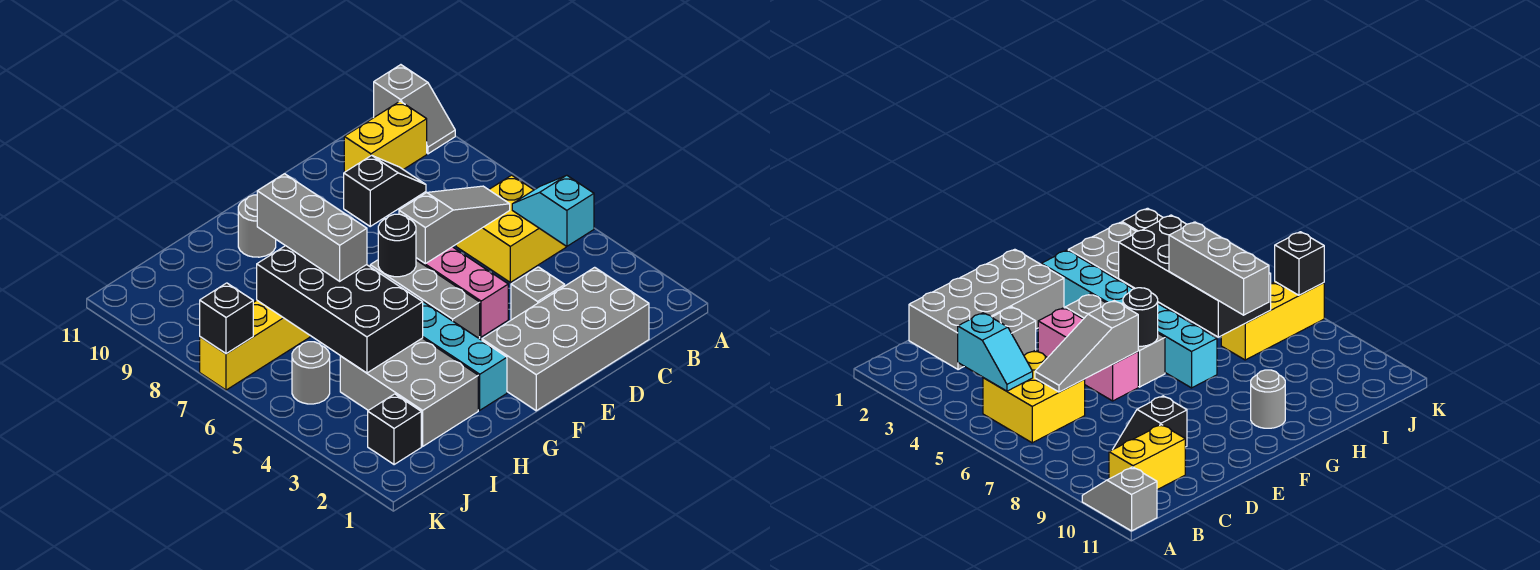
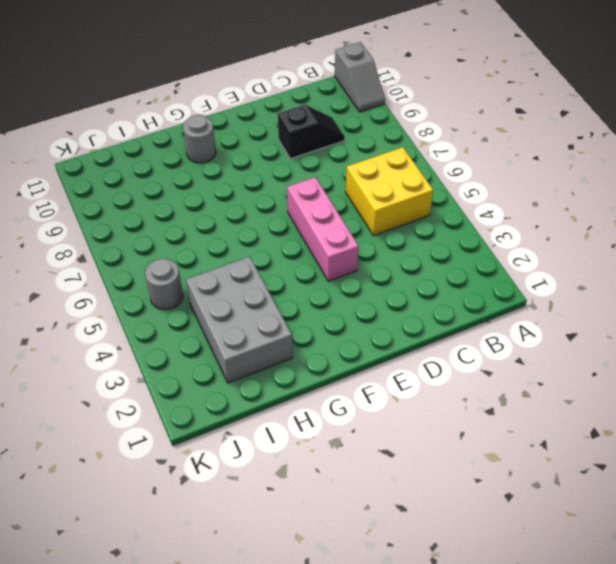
none -> yellow brick B10:C10 level 1
none -> grey brick C1:F2 level 1
none -> grey brick D3 level 1

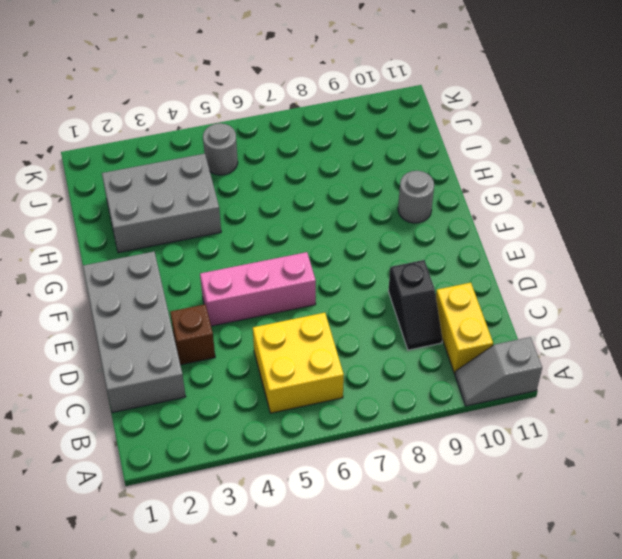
brown brick D3 level 1 -> grey brick D3 level 1
none -> grey brick F4:F6 level 1
none -> cyan brick G2:G7 level 1
none -> yellow brick I7:K7 level 1

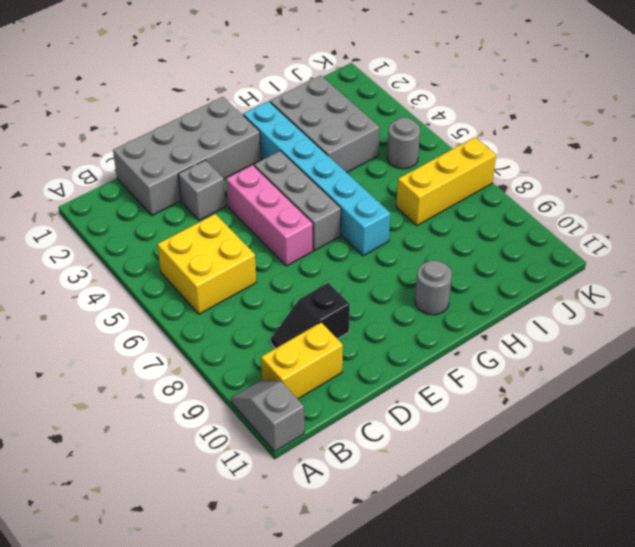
none -> black brick J2 level 1
none -> cyan slope B4:B5 level 2 top 4
none -> grey slope C6:E6 level 2 top E

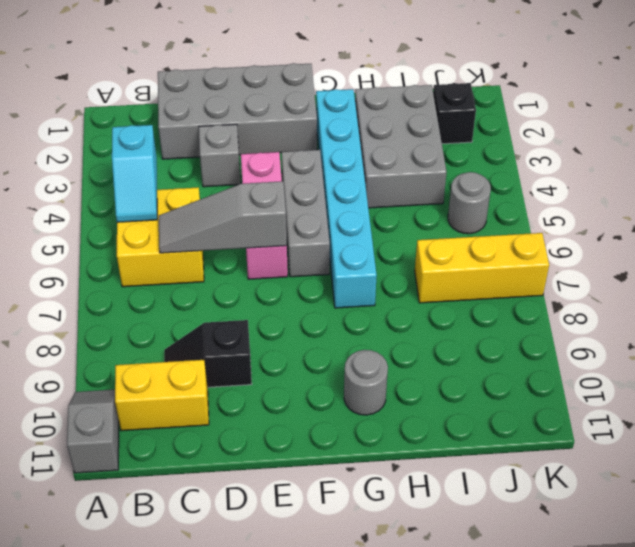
none -> black round brick F6 level 2
none -> black brick H4:I7 level 2
none -> black brick K7 level 2

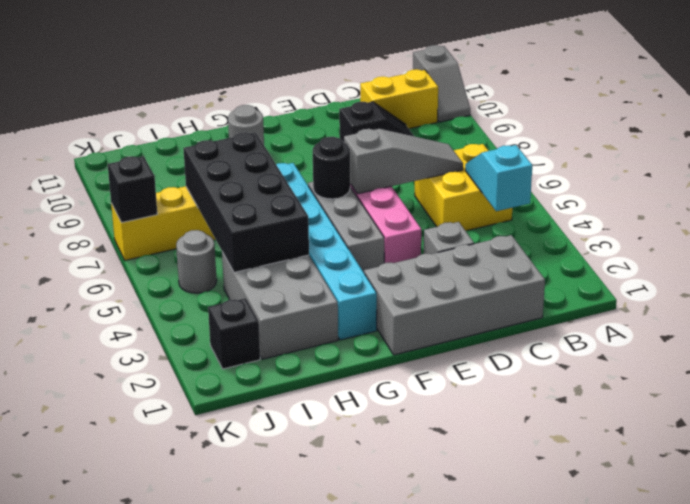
none -> grey brick H6:H8 level 3

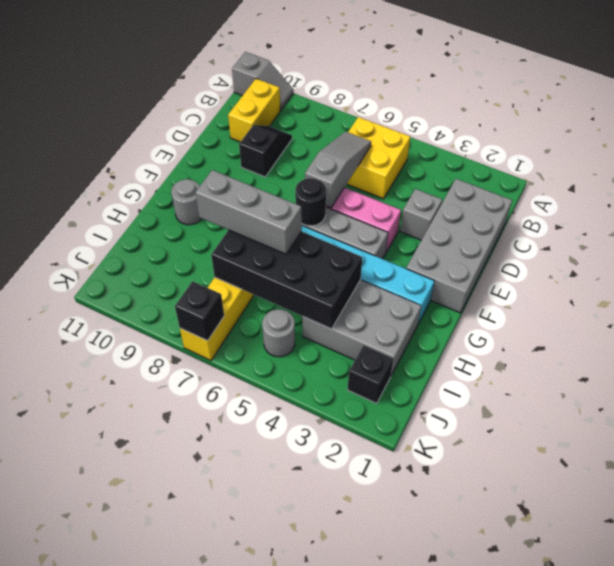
none -> cyan slope B4:B5 level 2 top 4

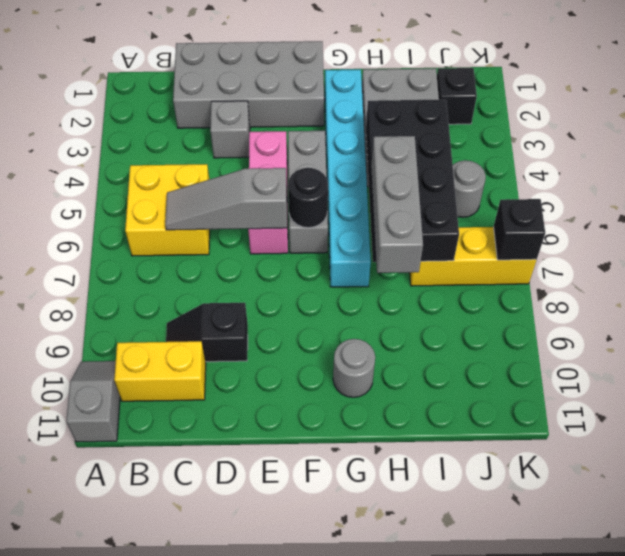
none -> cyan slope B4:B5 level 2 top 4

